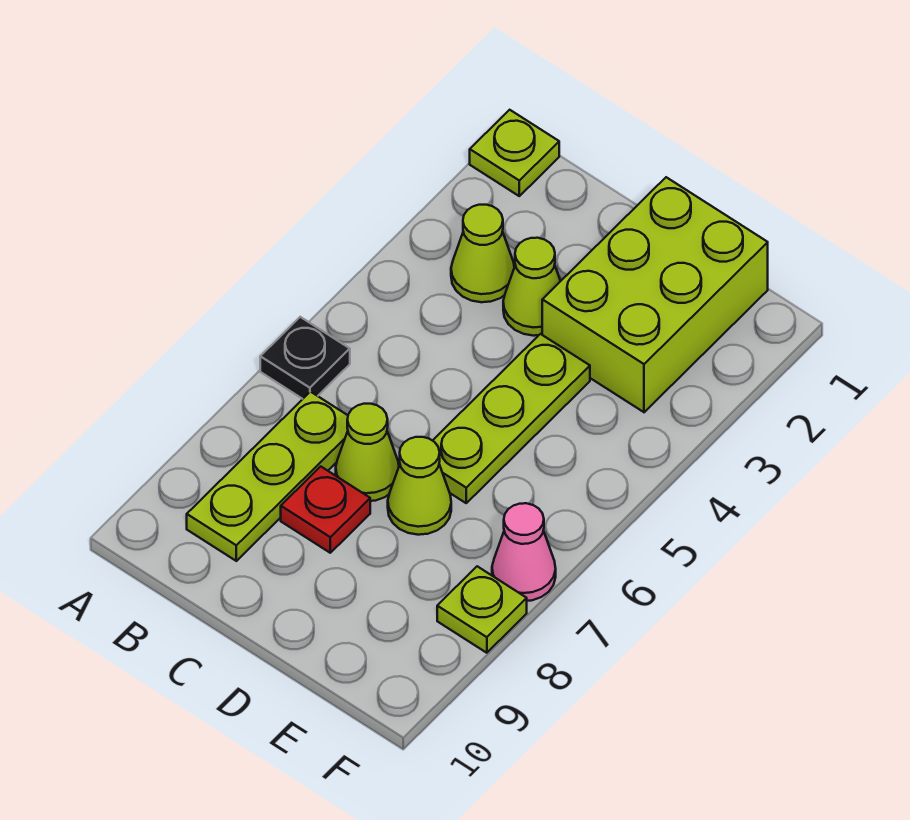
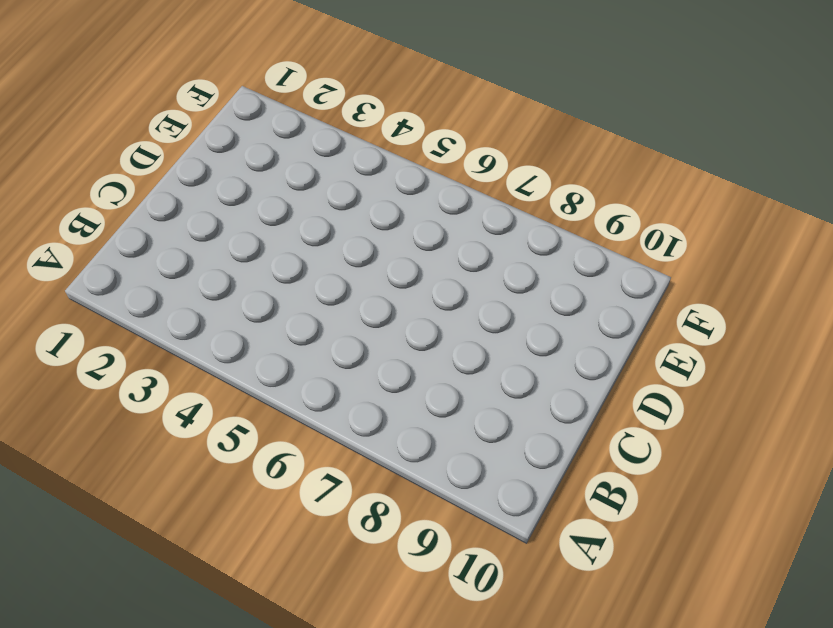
none -> lime plate A1 level 1
none -> black plate A6 level 1
none -> lime cone B3 level 1

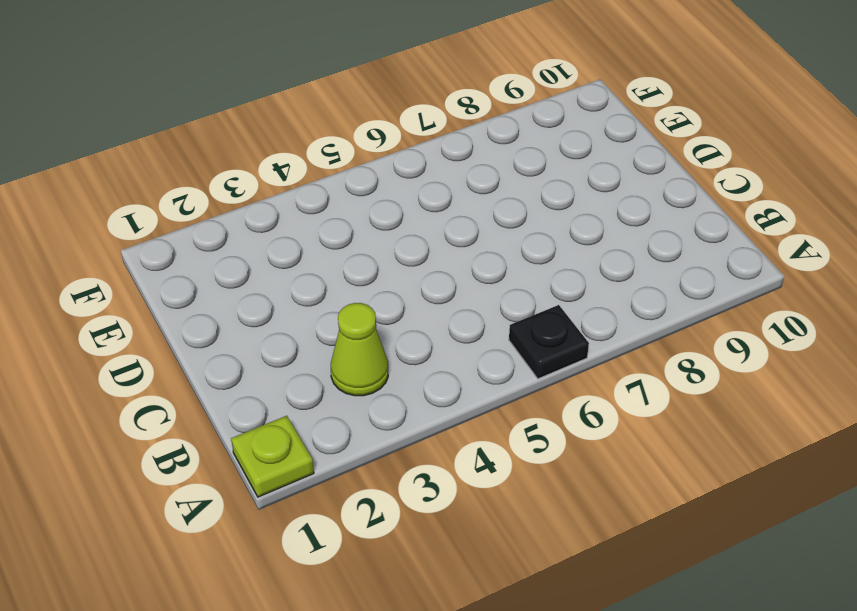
none -> lime plate B7:B9 level 1
none -> lime cone C3 level 1
none -> lime cone C7 level 1

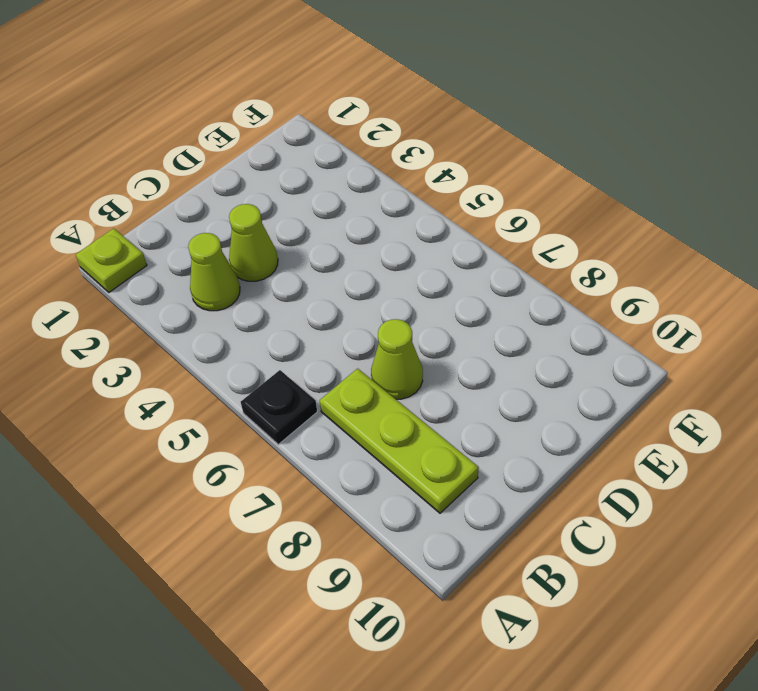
none -> red plate C8 level 1
none -> lime brick D1:E3 level 1
none -> lime plate D4:D6 level 1

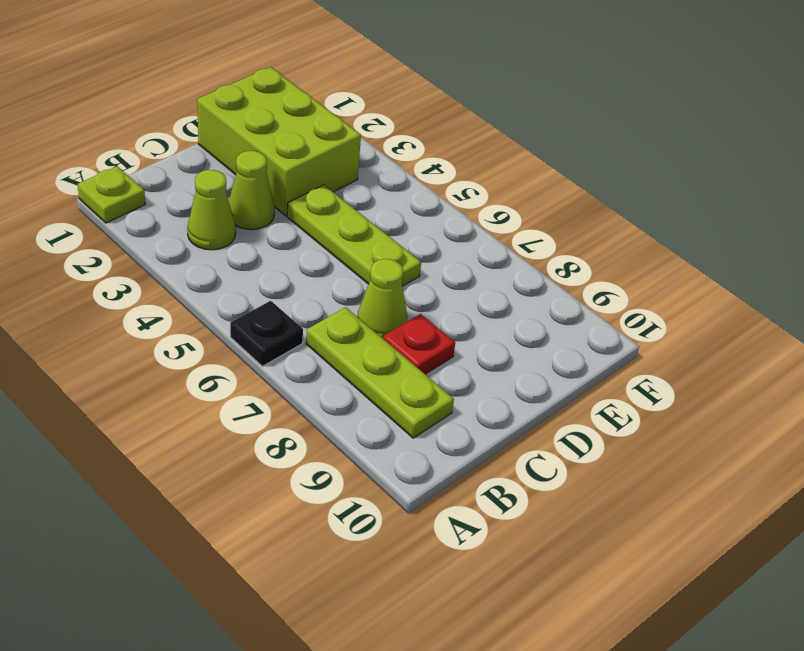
none -> lime cone D7 level 1
none -> pink cone F7 level 1
none -> lime plate F8 level 1

